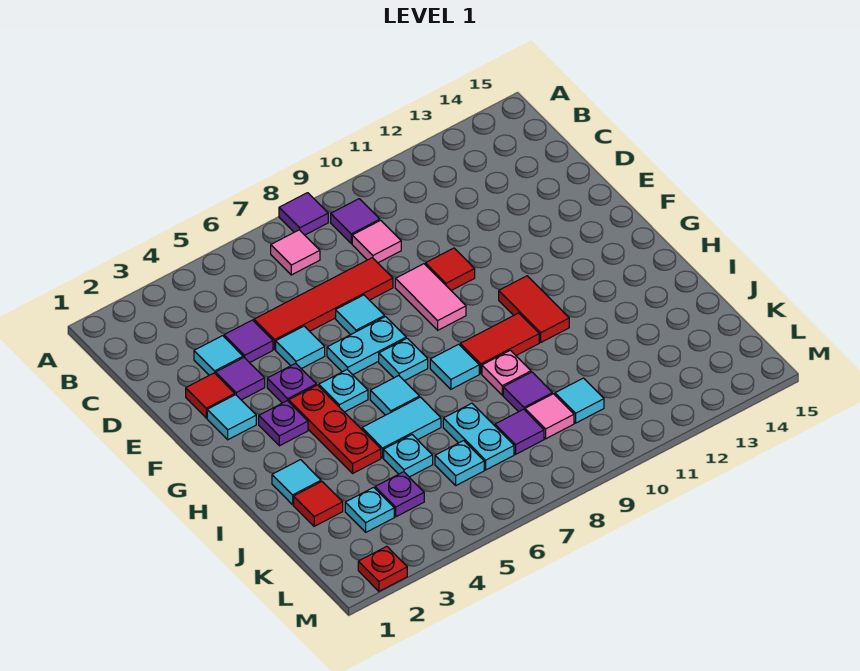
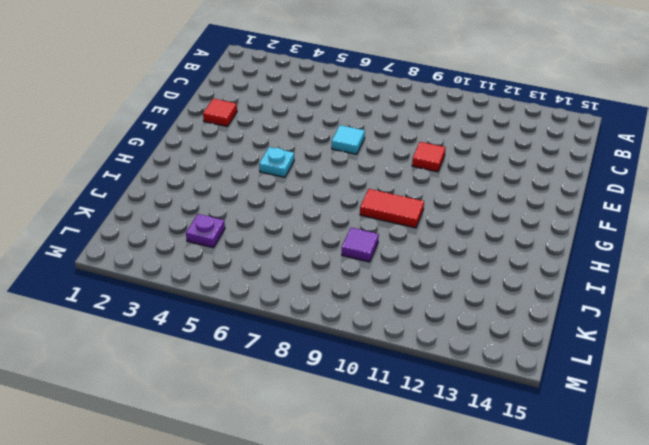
none -> purple tile A8 level 1
none -> pink tile B7 level 1
none -> purple tile B9 level 1
none -> pink tile C9 level 1

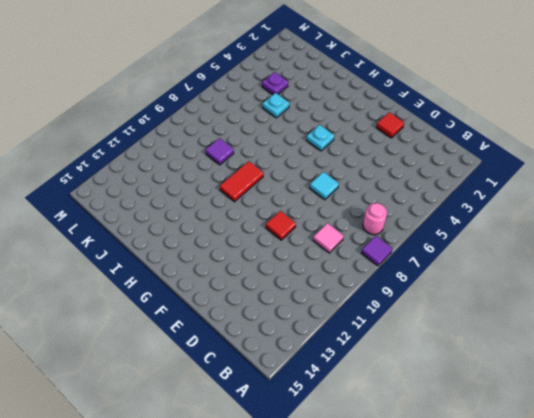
pink round brick B7 level 1 -> pink tile B7 level 1
none -> purple tile B9 level 1
none -> cyan tile D3 level 1
none -> purple tile D4 level 1
none -> red tile D5:D8 level 1

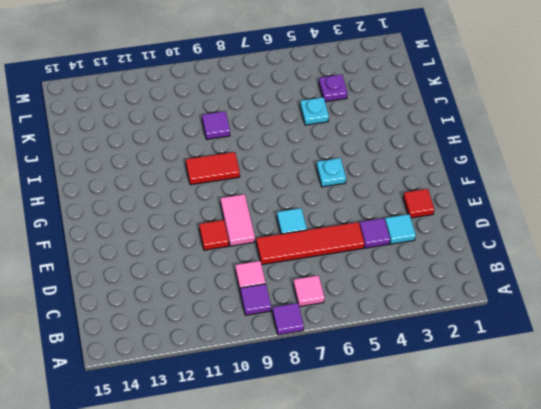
none -> purple tile E3 level 1
none -> cyan tile E5 level 1
none -> cyan tile F2 level 1
none -> purple plate F4 level 1

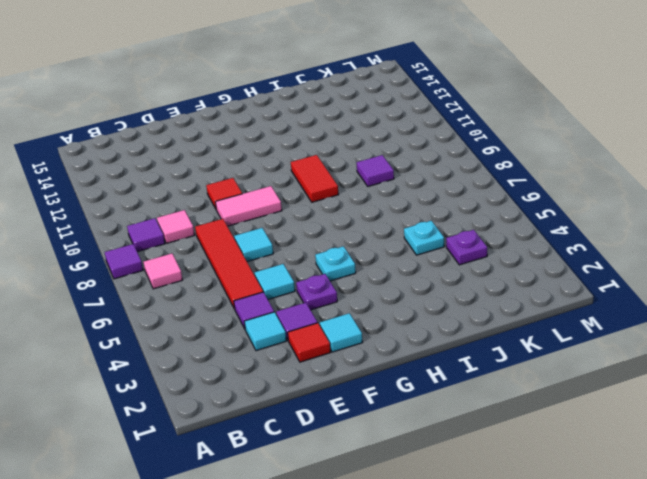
none -> cyan plate F6:F7 level 1
none -> purple plate G3 level 1
none -> red plate G4:I4 level 1
none -> cyan plate G7 level 1

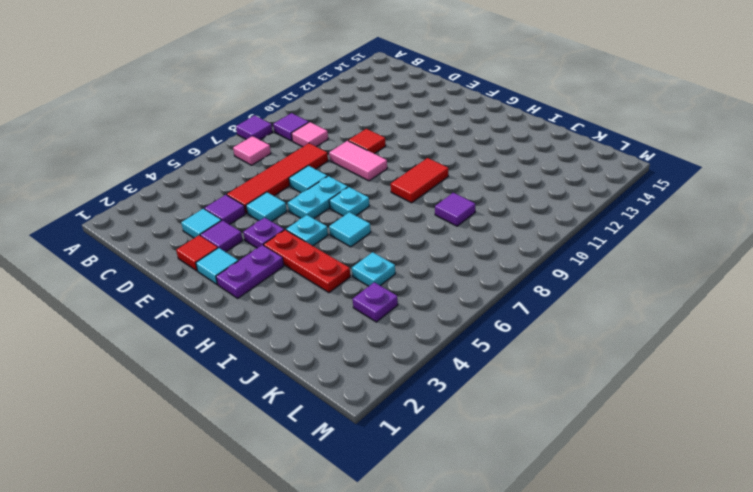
purple plate G2:G3 level 1 -> purple plate G3 level 1
none -> red tile G11:H11 level 1
none -> cyan tile H8 level 1
none -> cyan tile I2 level 1
none -> cyan tile I5:I6 level 1

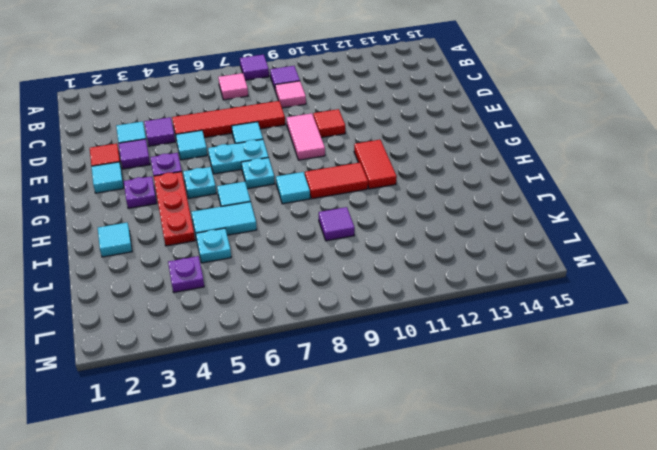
none -> pink plate I9 level 1
none -> red tile J2 level 1
none -> cyan plate J7:K7 level 1
none -> cyan plate K3 level 1

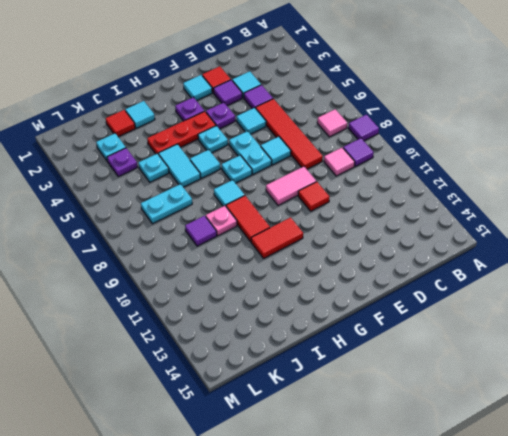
none -> cyan plate K6 level 1
none -> purple tile K8 level 1
none -> pink tile K9 level 1
none -> cyan tile K10 level 1

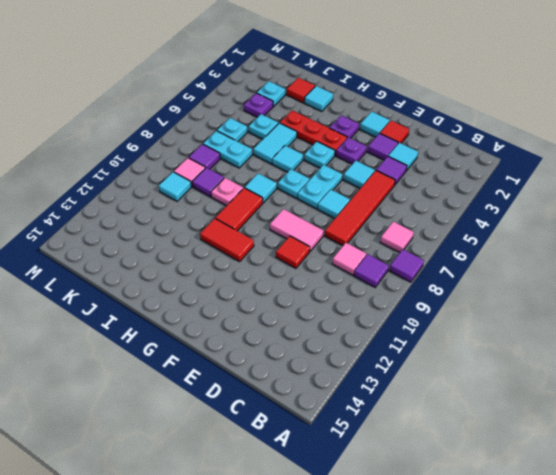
none -> red plate M2 level 1

